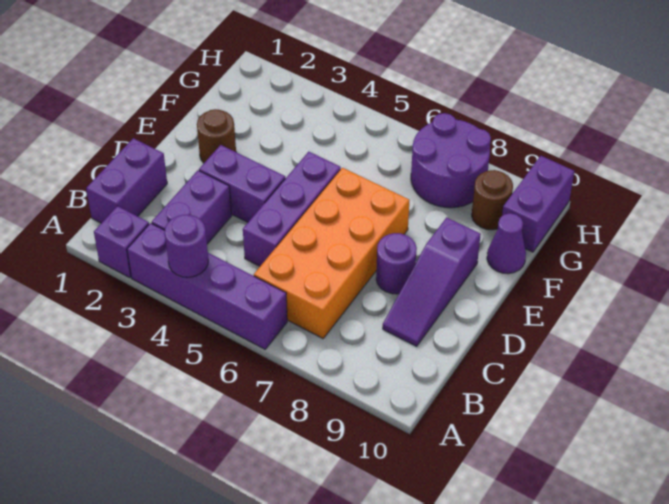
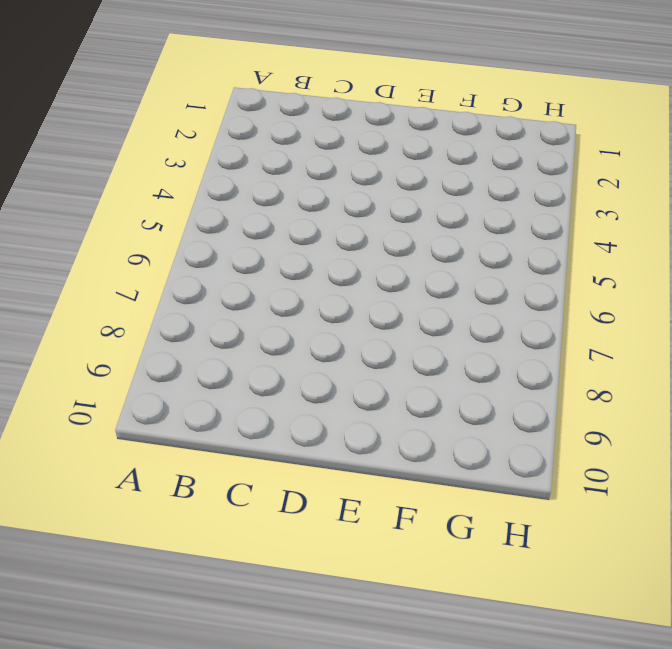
none -> purple brick A2 level 1
none -> purple brick A3:A6 level 1
none -> purple brick B1:C1 level 1

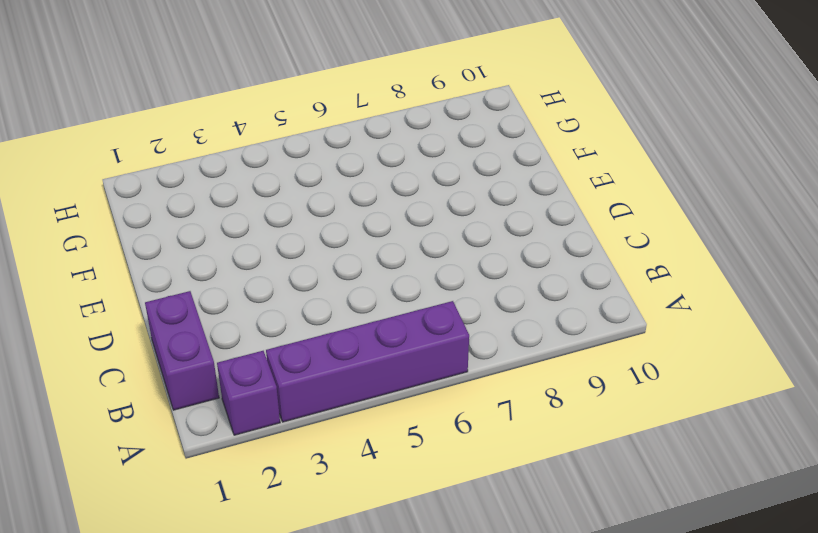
none -> purple brick B3:C3 level 1
none -> orange brick B6:E7 level 1
none -> purple brick C5:E5 level 1

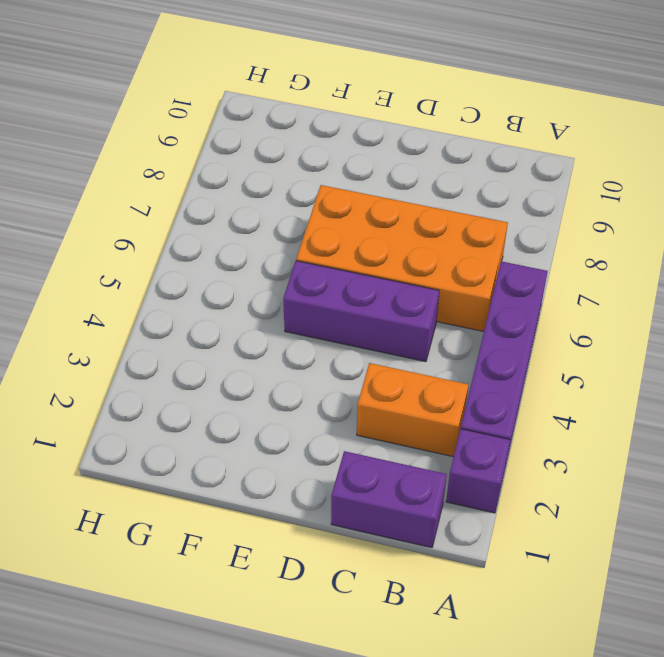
orange brick B3:C3 level 1 -> purple brick B3:C3 level 1
none -> purple slope C9:E9 level 1 top E
none -> purple brick D3:D4 level 1
none -> purple round brick D8 level 1

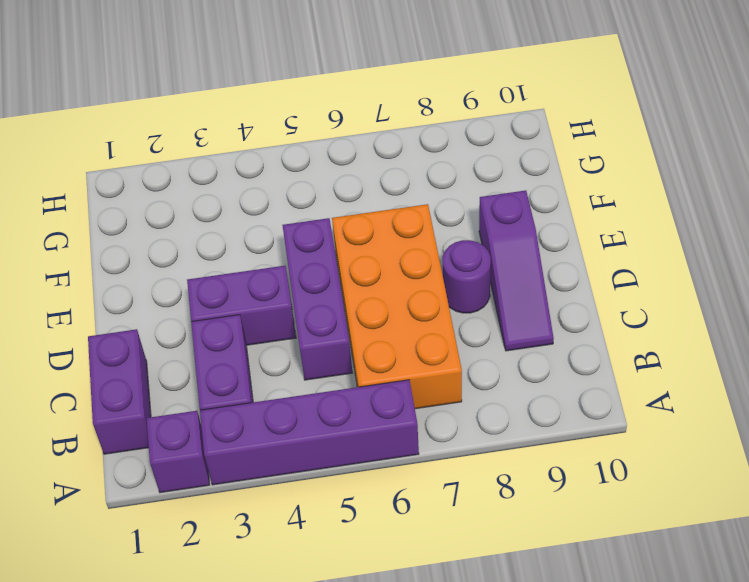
none -> brown round brick E2 level 1
none -> purple cone F10 level 1
none -> purple round brick G7:H8 level 1

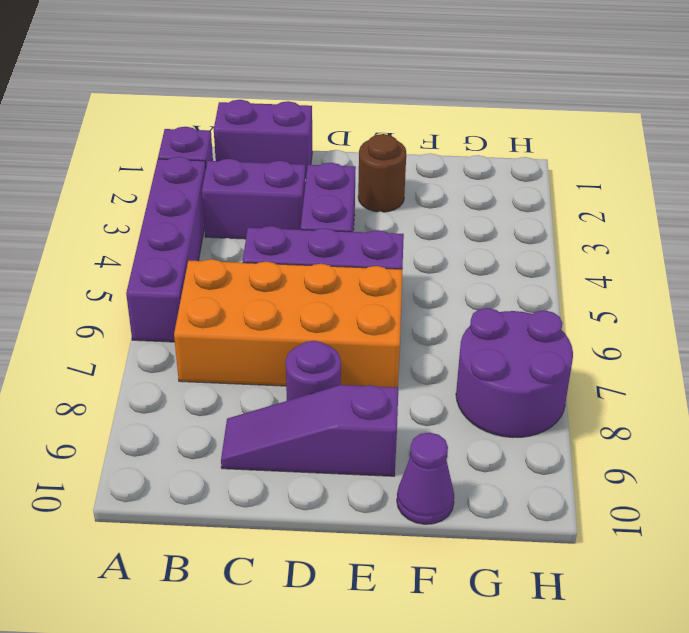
none -> brown round brick G9 level 1
none -> purple brick G10:H10 level 1
none -> purple round brick A4 level 2

